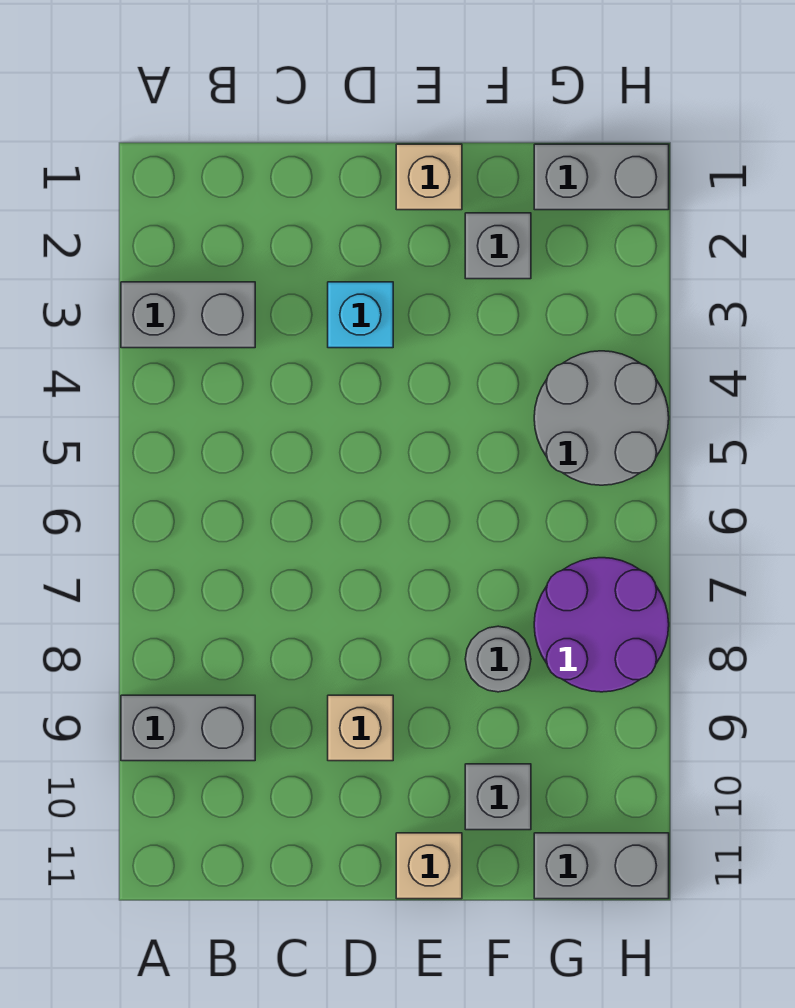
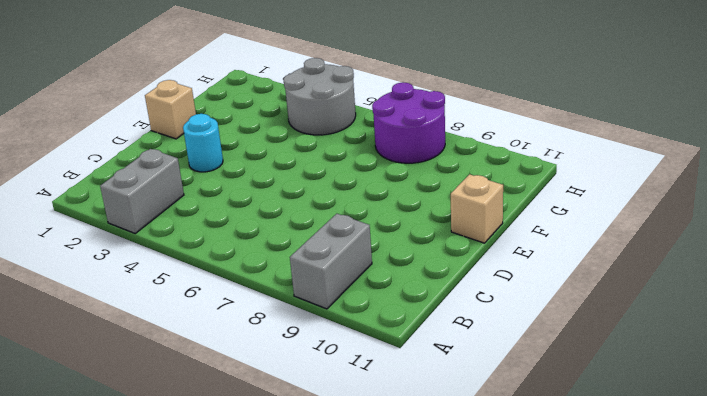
cyan round brick D3 level 1 -> cyan brick D3 level 1
none -> tan brick D9 level 1
none -> grey brick F2 level 1
none -> grey round brick F8 level 1

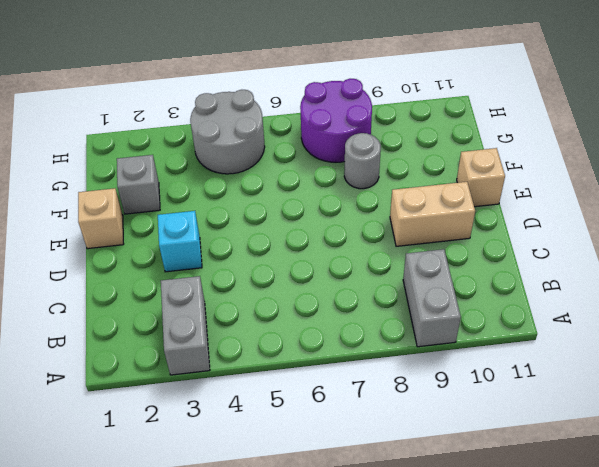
tan brick D9:D10 level 1 -> tan brick D9 level 1
none -> grey brick F10 level 1
none -> grey brick G1:H1 level 1
none -> grey brick G11:H11 level 1

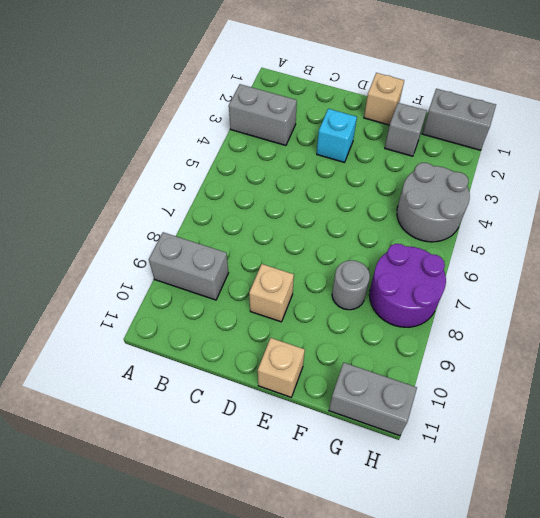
none -> grey brick F10 level 1

